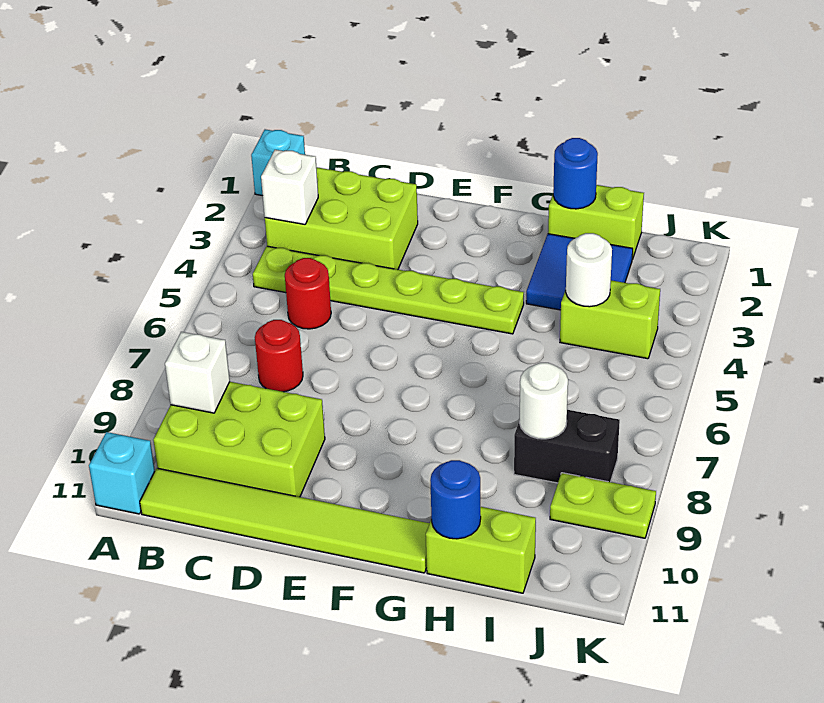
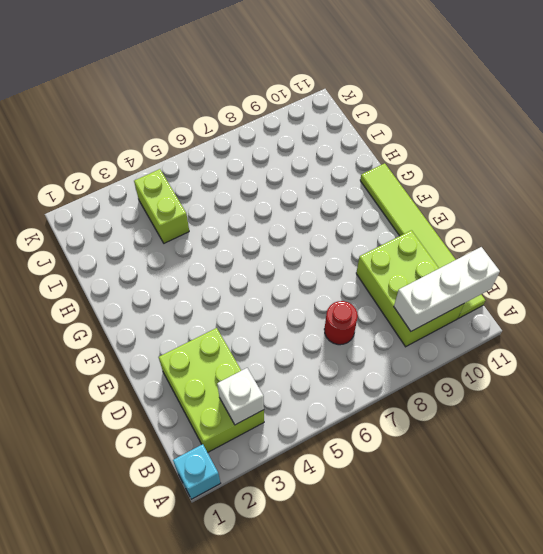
white brick B9:B11 level 2 -> white brick B9 level 2
none -> cyan brick A11 level 1
none -> lime plate B4:G4 level 1
none -> red round brick C5 level 1

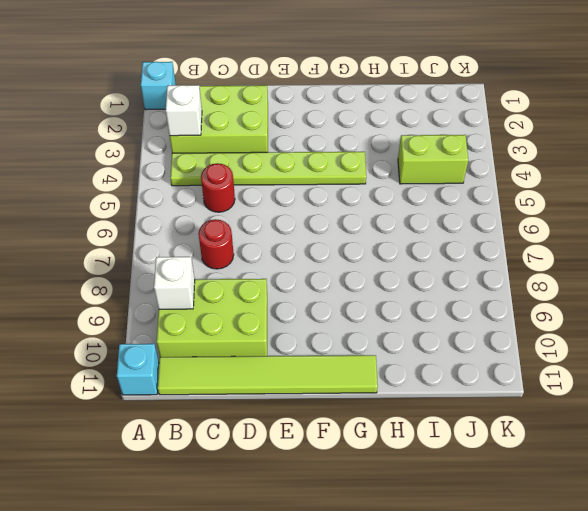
none -> lime brick H1:I1 level 1
none -> blue tile H2:I3 level 1
none -> lime brick H11:I11 level 1

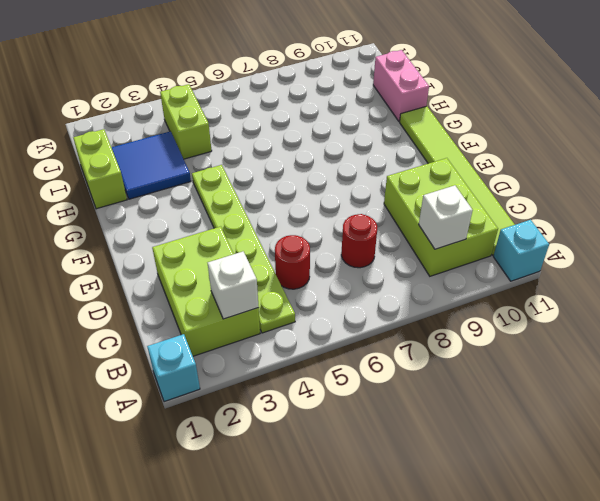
pink brick H11:I11 level 1 -> lime brick H11:I11 level 1
none -> black brick I8:J8 level 1
none -> lime plate J9:K9 level 1
none -> blue round brick H1 level 2

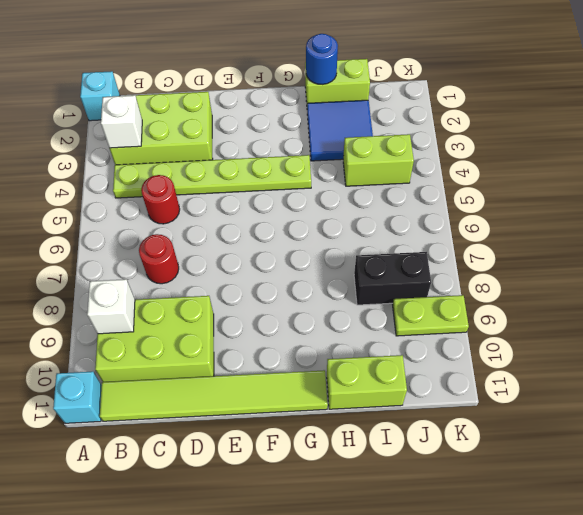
none -> blue round brick H11 level 2
none -> white round brick I4 level 2
none -> white round brick I8 level 2

